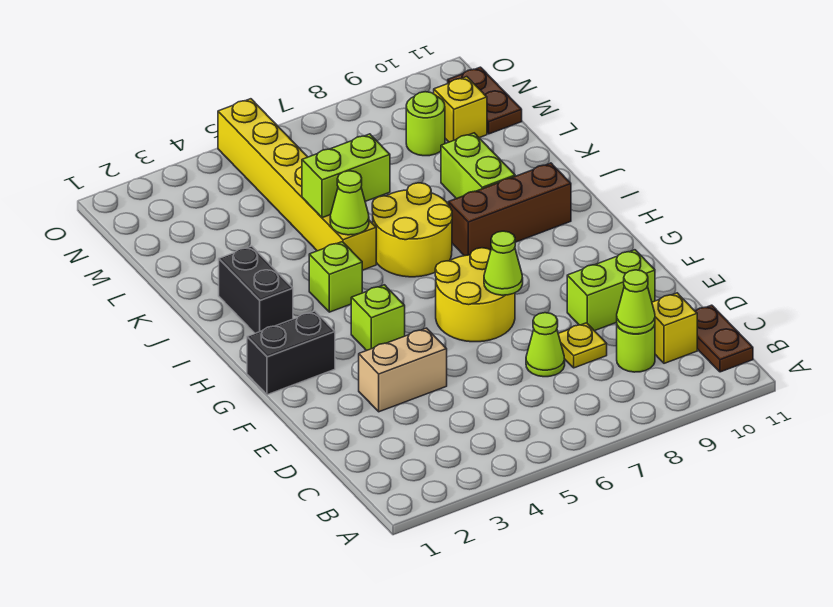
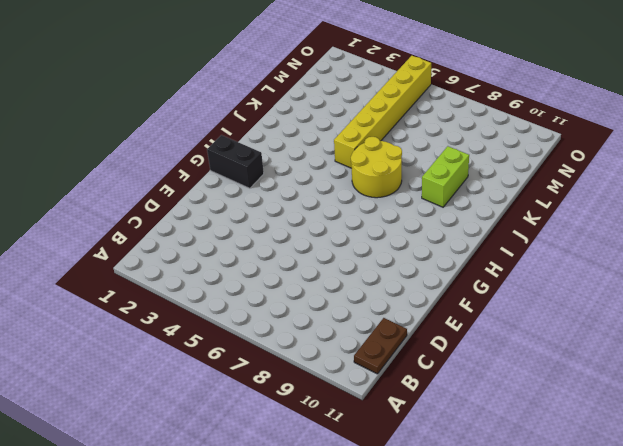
none -> lime round brick C9 level 1
none -> yellow brick C10 level 1
none -> lime cone D7 level 1

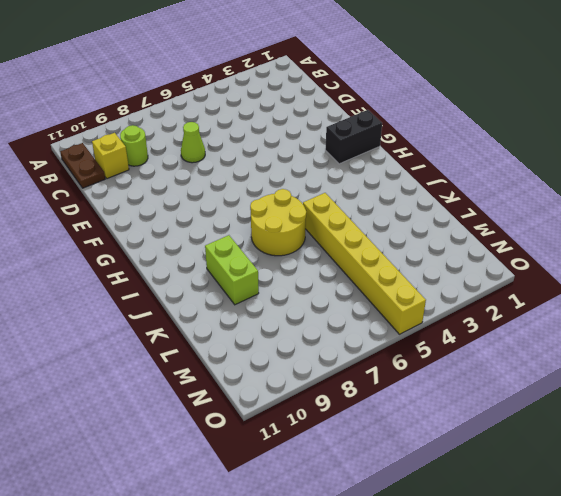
none -> yellow plate D8 level 1
none -> tan brick E3:E4 level 1
none -> lime brick E9:E10 level 1

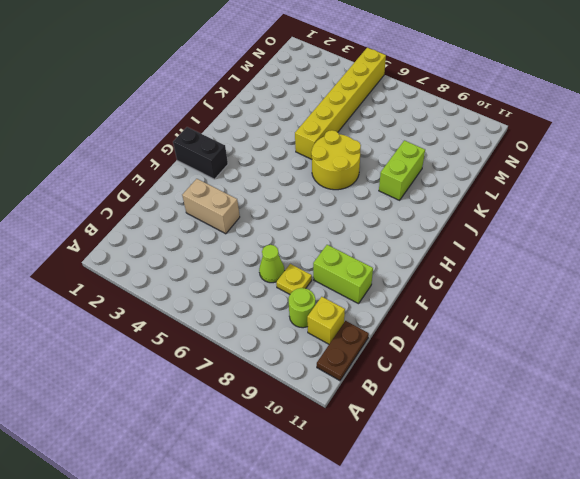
none -> yellow round brick F6:G7 level 1
none -> lime brick G4 level 1
none -> black brick I2:J2 level 1

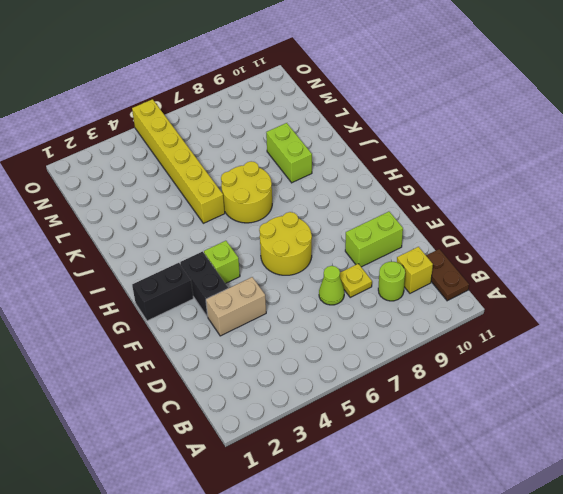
black brick F3:G3 level 1 -> black brick I2:J2 level 1
none -> lime brick I4 level 1
none -> brown brick I8:I10 level 1
none -> lime round brick M9 level 1

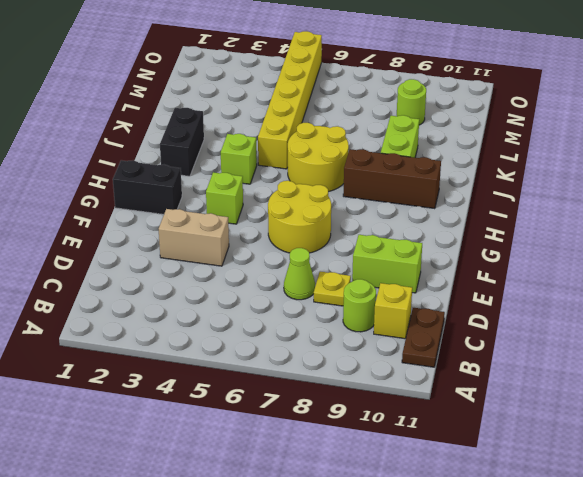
none -> yellow brick M10 level 1
none -> brown plate M11:N11 level 1
none -> lime cone C9 level 2

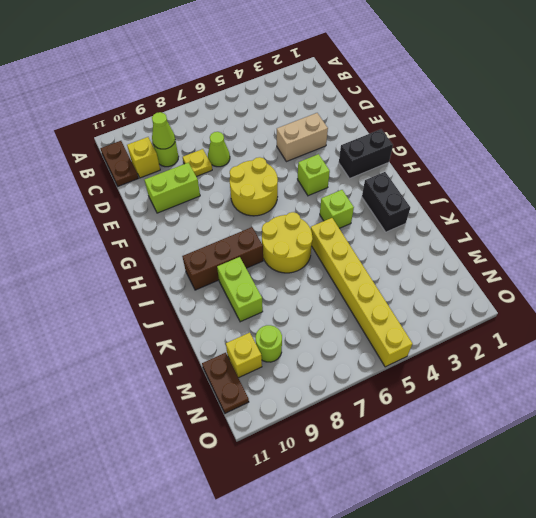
none -> lime cone F7 level 2
none -> lime cone J5 level 2
none -> lime brick K5:K6 level 2

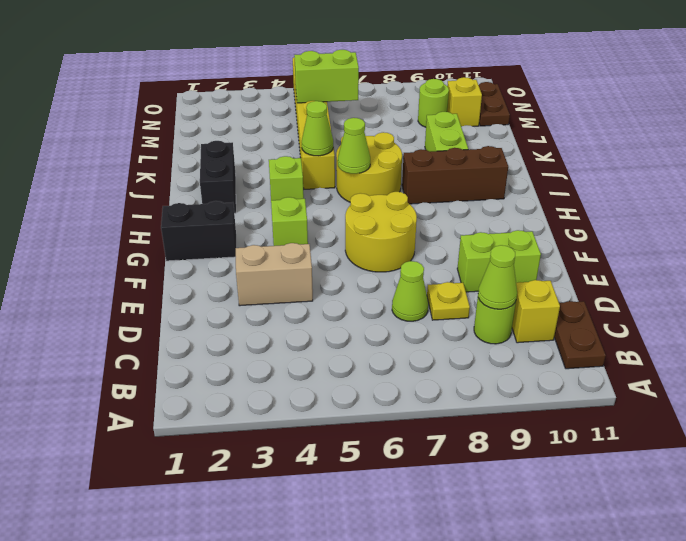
lime cone I6 level 2 -> lime cone F7 level 2
lime brick M5:M6 level 2 -> lime brick K5:K6 level 2

